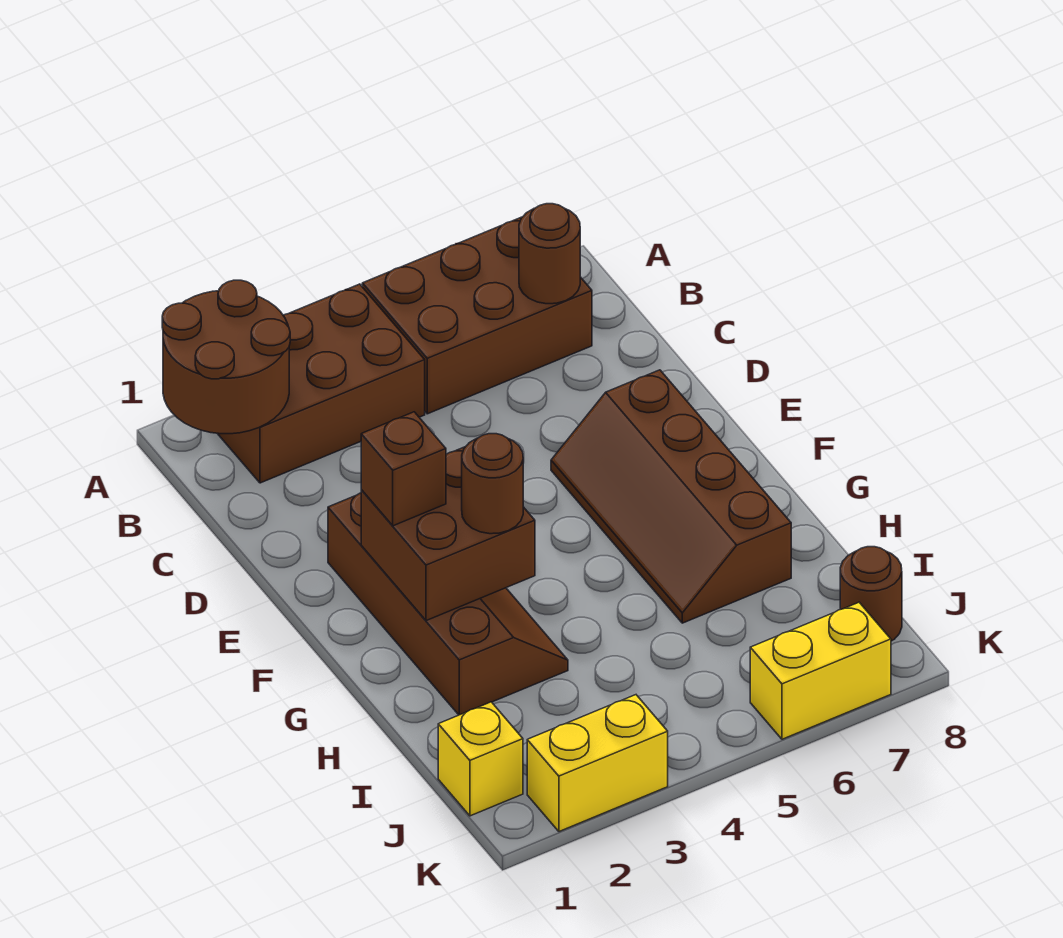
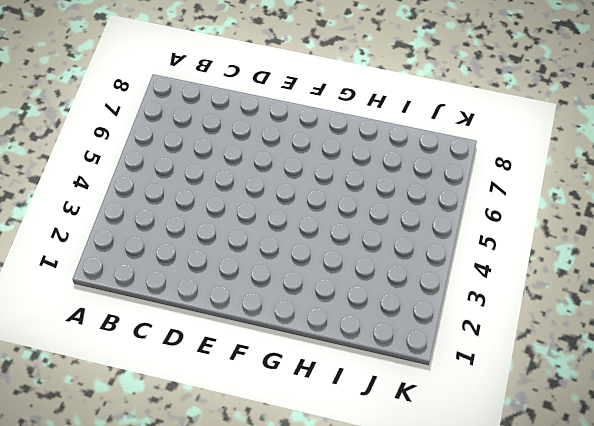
none -> brown brick A2:B4 level 1
none -> brown brick A5:B7 level 1
none -> brown slope E2:H3 level 1 top 2

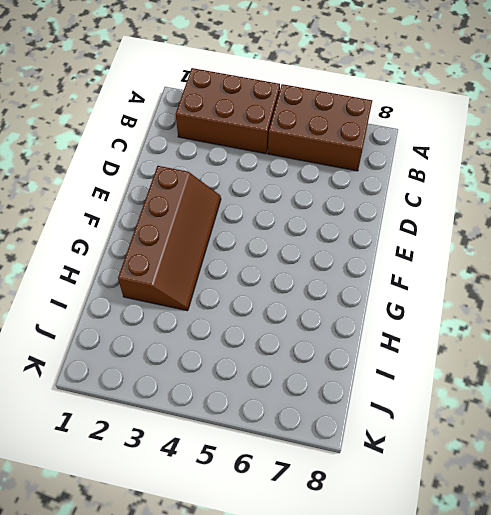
none -> brown slope E6:H7 level 1 top 7
none -> yellow brick J1 level 1
none -> brown round brick J8 level 1

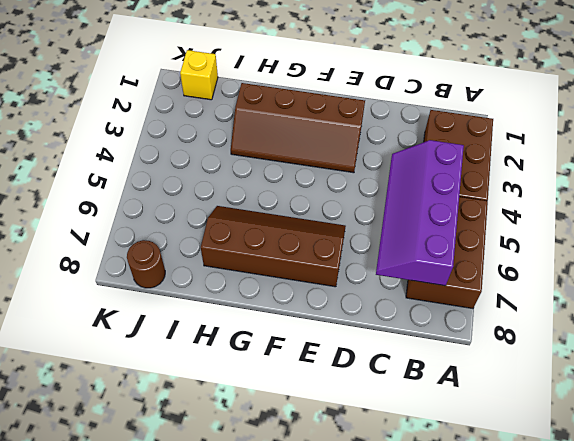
purple slope B4:C7 level 2 top B -> brown round brick B7 level 2
none -> yellow brick K2:K3 level 1
none -> yellow brick K6:K7 level 1
none -> brown round brick A1:B2 level 2

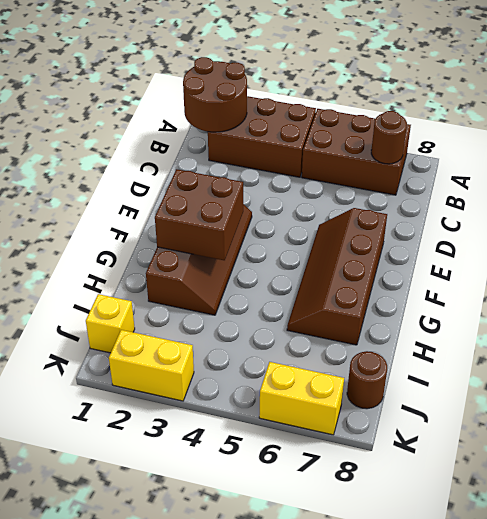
none -> brown brick F2 level 3
none -> brown round brick G3 level 3

